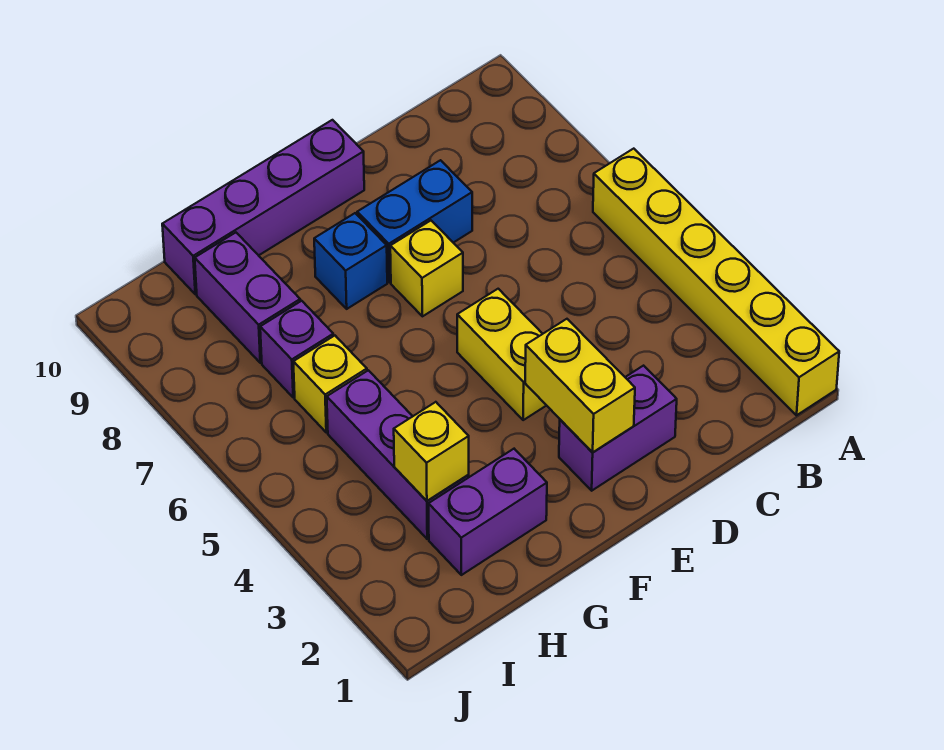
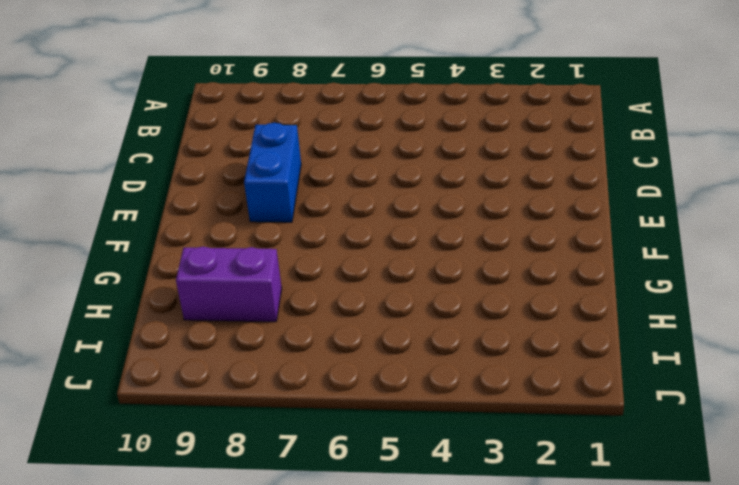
none -> yellow brick A1:A6 level 1
none -> purple brick D2:E2 level 1
none -> yellow brick E4:E5 level 1

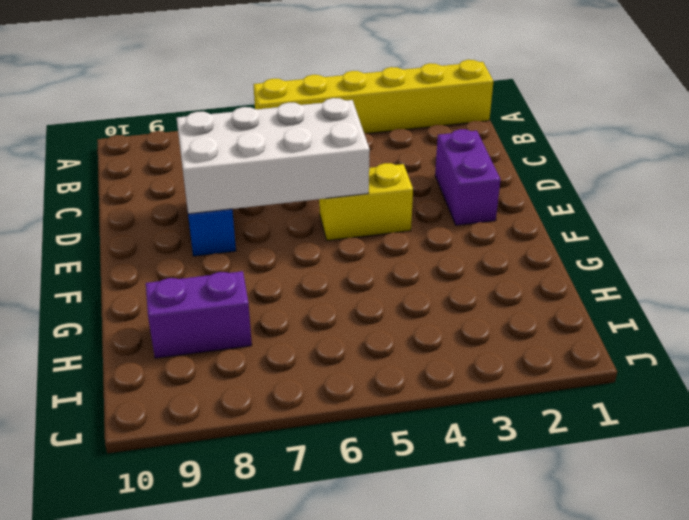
white brick D5:E8 level 2 -> none
none -> yellow brick E7 level 1
none -> purple brick E10:H10 level 1
none -> blue brick F8 level 1

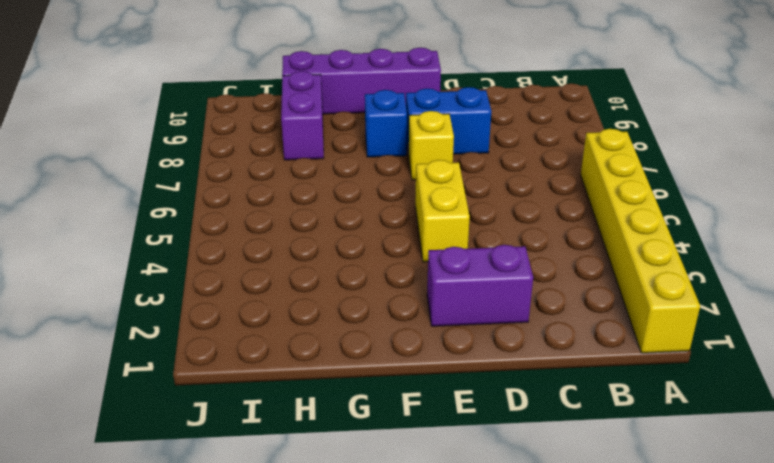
none -> purple brick G2:H2 level 1
none -> purple brick H3:H5 level 1
none -> yellow brick H6 level 1

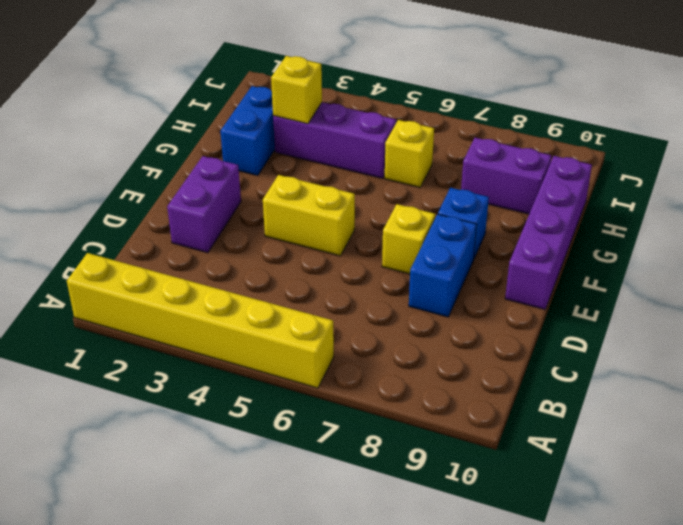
blue brick G2:H2 level 1 -> purple brick G2:H2 level 1
none -> purple brick H7 level 1
none -> yellow brick E2:E3 level 2

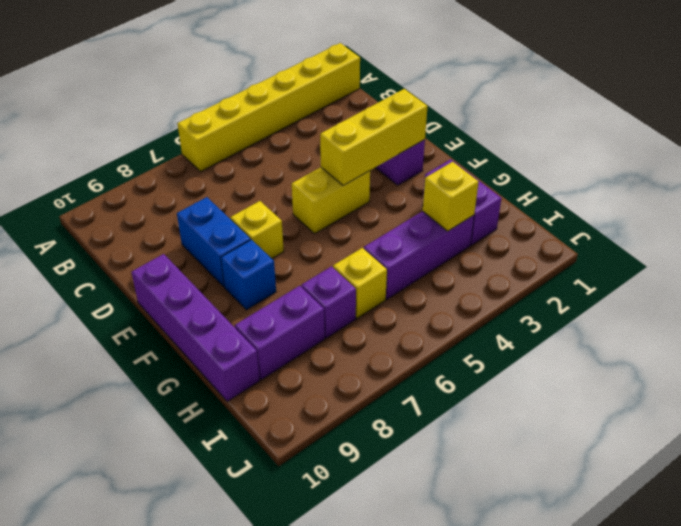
yellow brick E2:E4 level 2 -> yellow brick E2:E3 level 2

